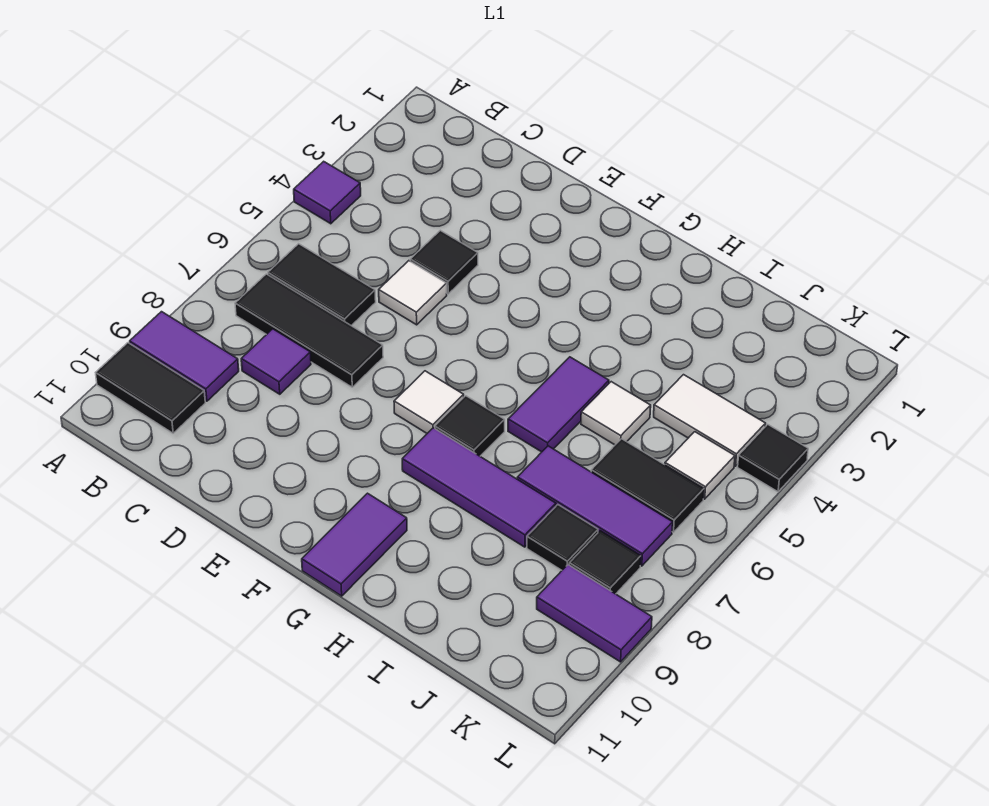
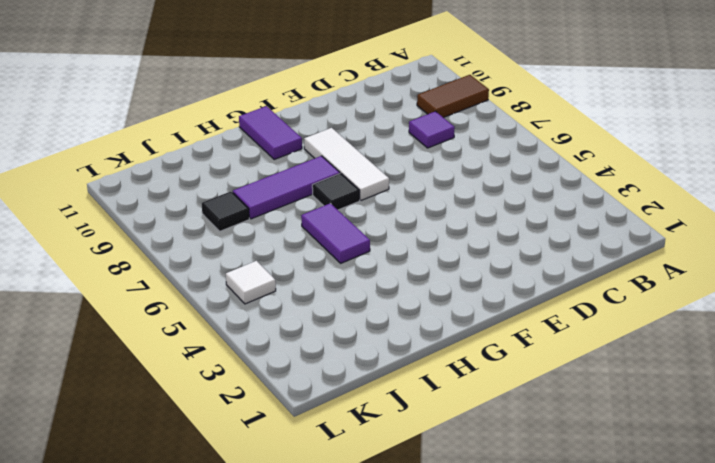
brown tile A9:B9 level 1 -> purple tile A9:B9 level 1
white tile F7:F9 level 1 -> white tile F7 level 1
none -> purple tile A4 level 1
none -> black tile A10:B10 level 1
none -> black tile B6:C6 level 1

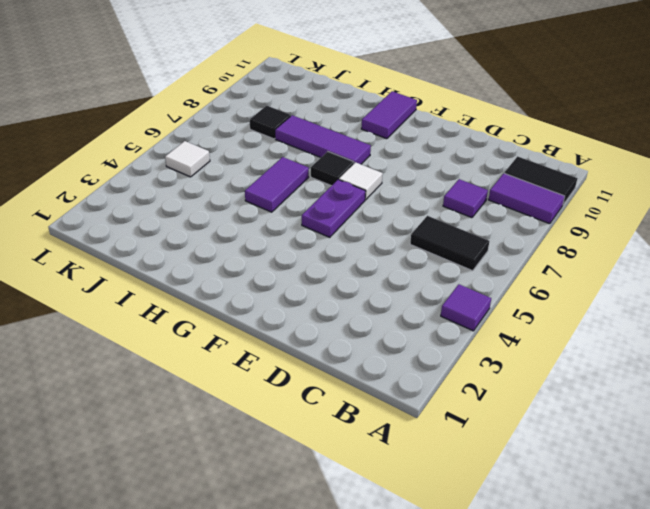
purple plate F5:F6 level 1 -> none
none -> black tile B7:D7 level 1
none -> black tile D4 level 1
none -> white tile D5 level 1

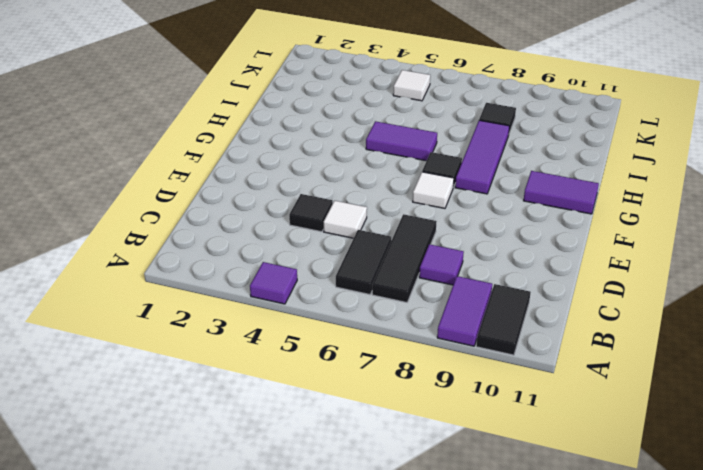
none -> white tile I5 level 1
none -> purple tile I7:K7 level 1
none -> white tile J4:K4 level 1

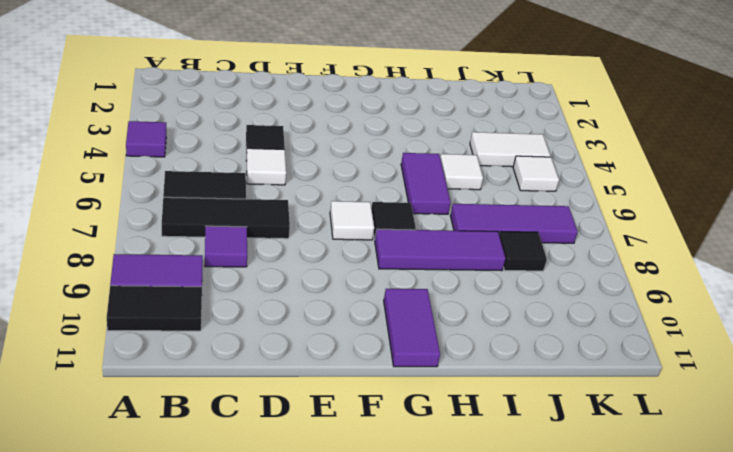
none -> black tile J6:K6 level 1
none -> black tile K8 level 1
none -> purple tile K9:L9 level 1

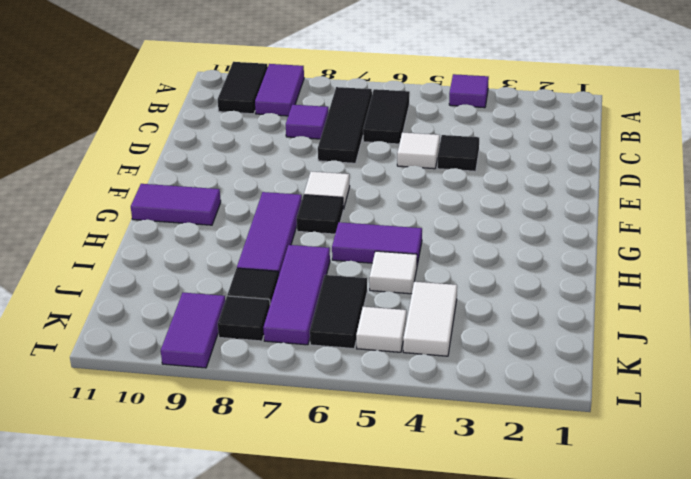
none -> black tile L4 level 1

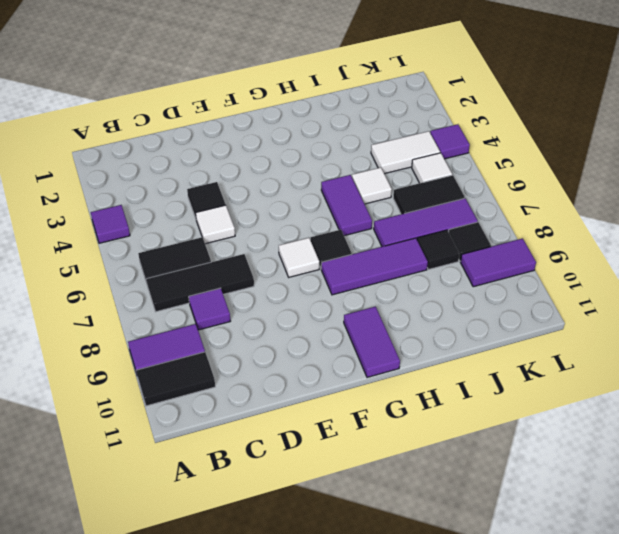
purple tile L4 level 1 -> black tile L4 level 1

